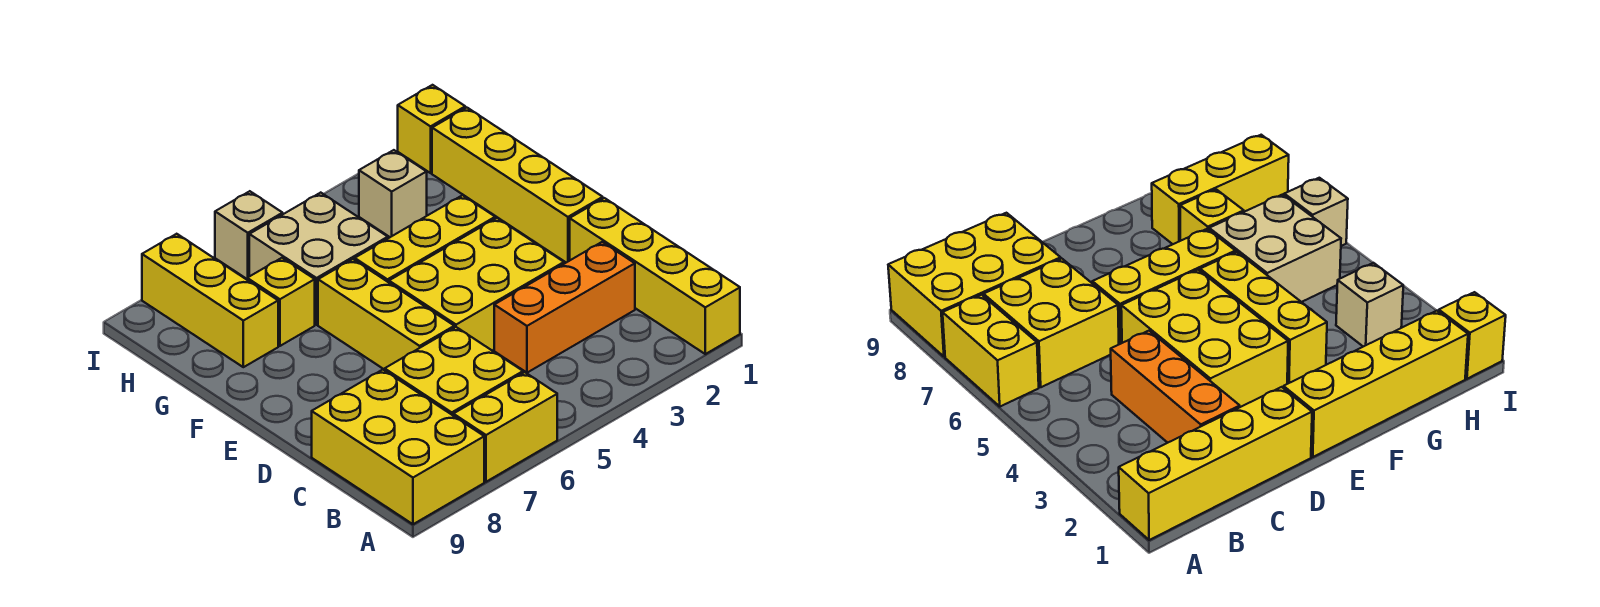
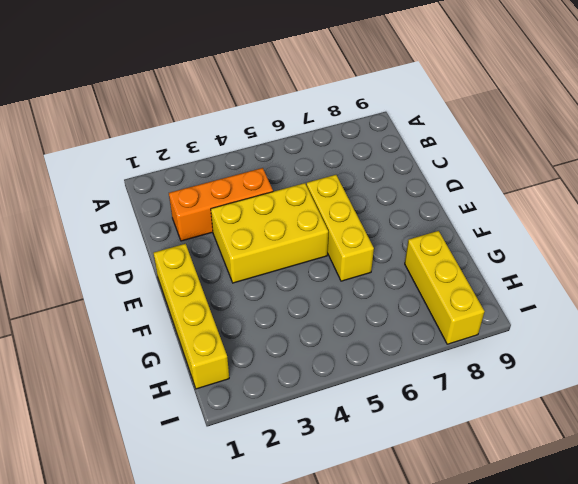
none -> yellow brick A1:D1 level 1
none -> yellow brick A6:A7 level 1
none -> yellow brick A8:C9 level 1

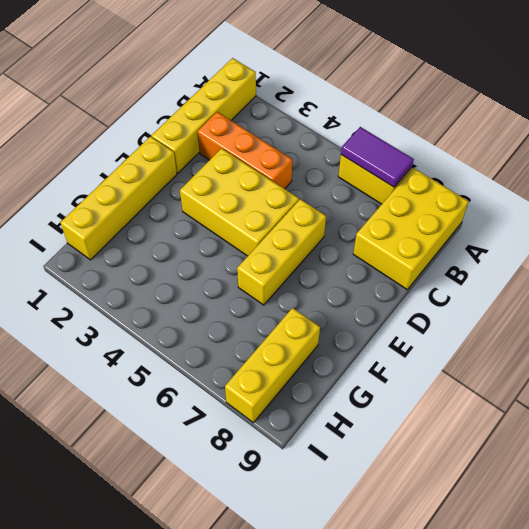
purple tile A6:A7 level 2 -> none
none -> yellow brick B6:C7 level 1
none -> yellow brick F3:F5 level 1
none -> tan brick G5:H6 level 1

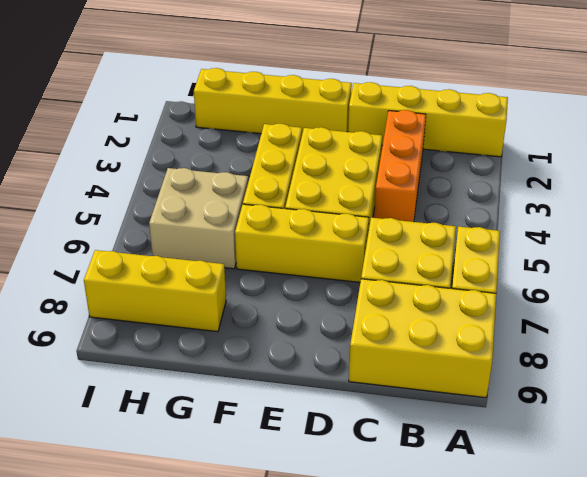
none -> yellow brick G7 level 1
none -> tan brick H3 level 1
none -> yellow brick I1 level 1

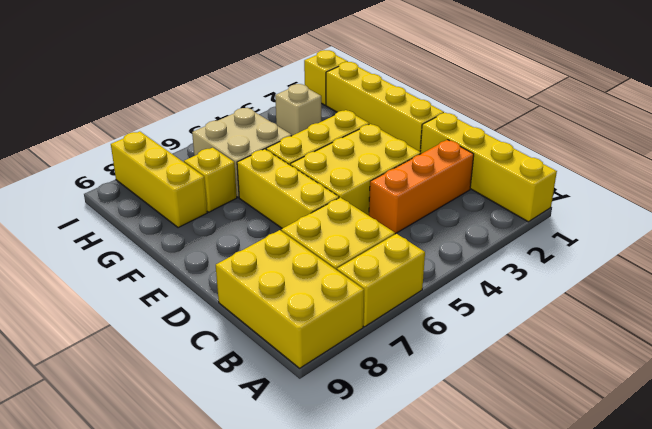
none -> tan brick I6 level 1

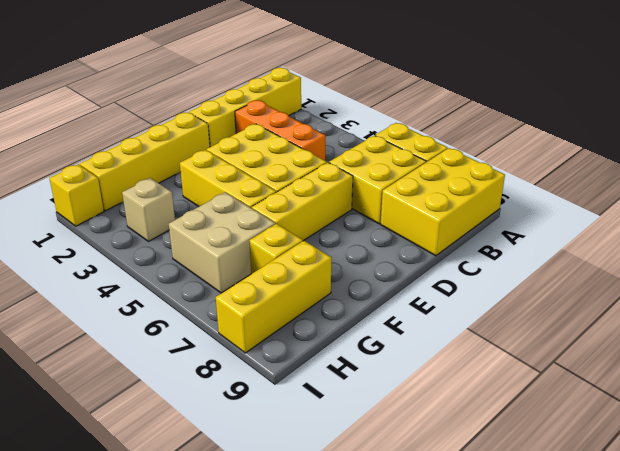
none -> tan brick I6 level 1

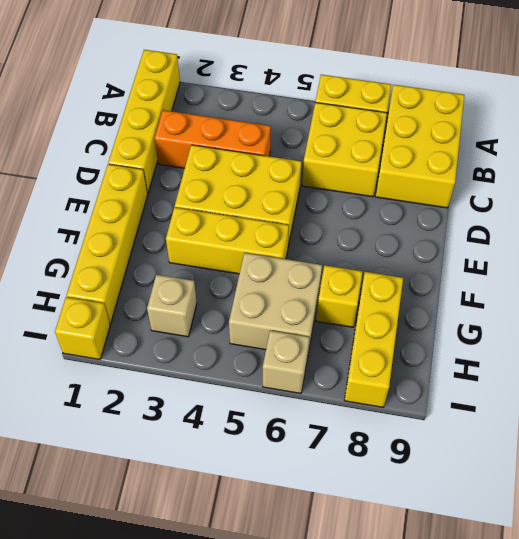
none -> yellow brick D6:F6 level 1

